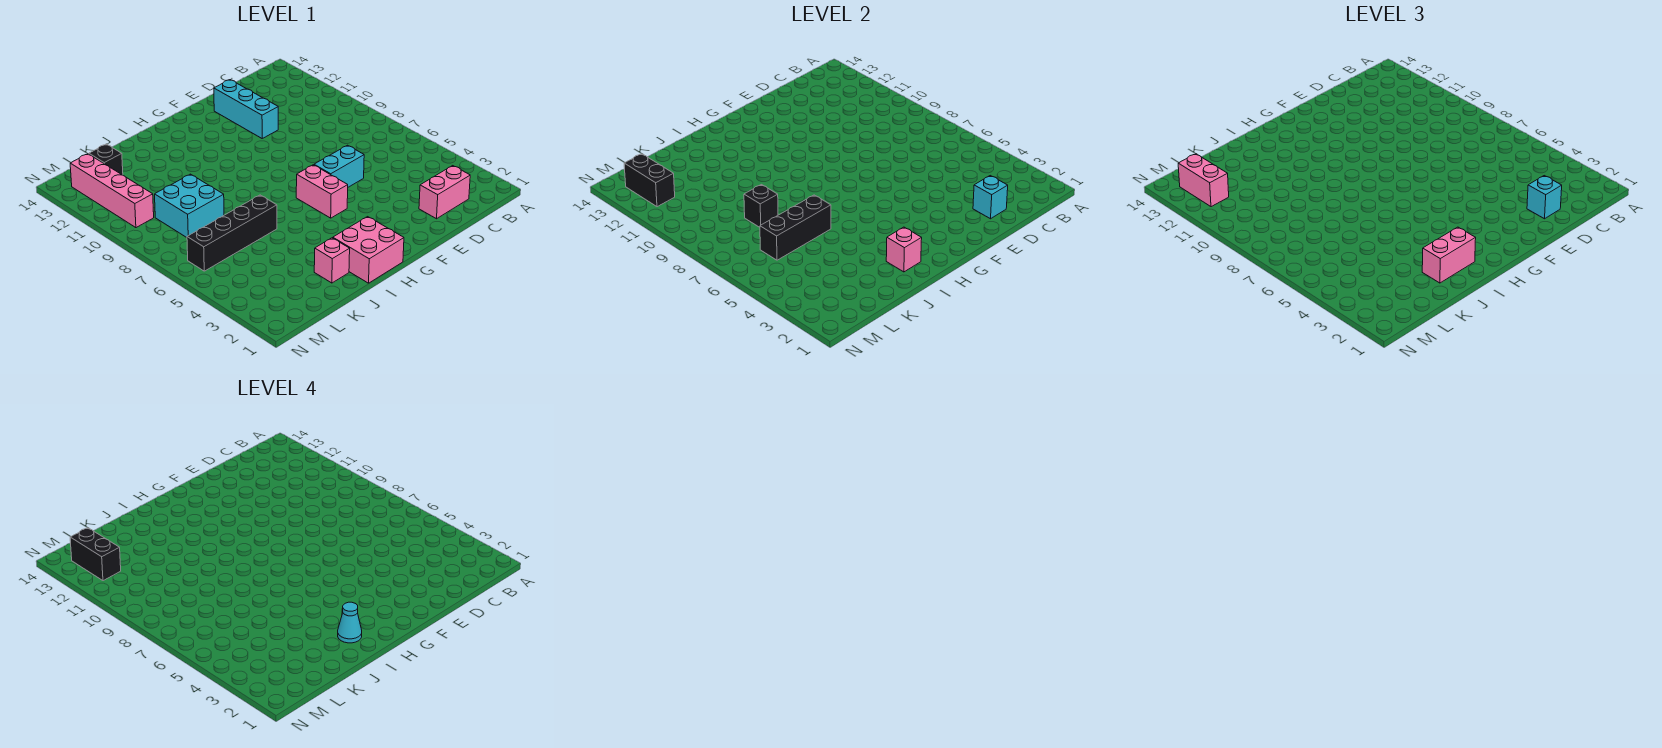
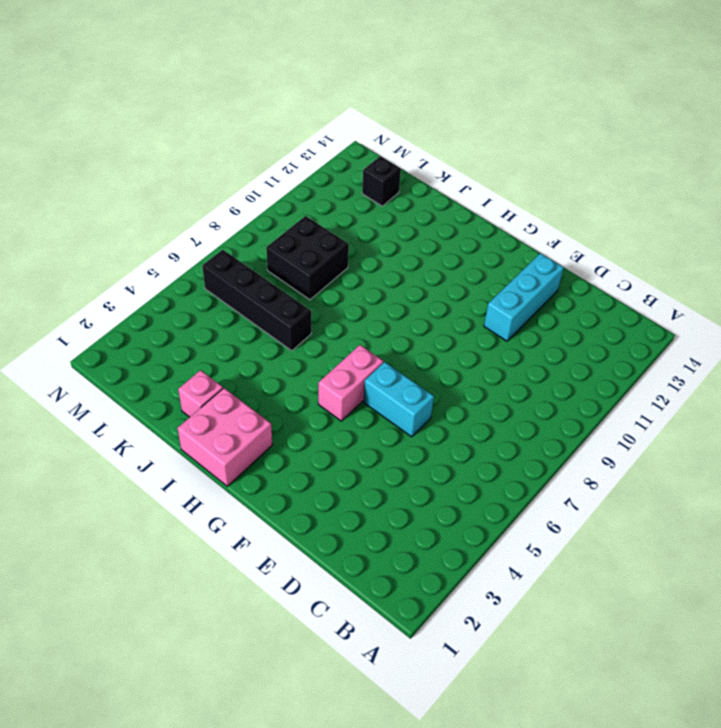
black brick K8:L9 level 1 -> cyan brick K8:L9 level 1
none -> pink brick C2:D2 level 1
none -> pink brick M10:M13 level 1
none -> cyan brick D2 level 2

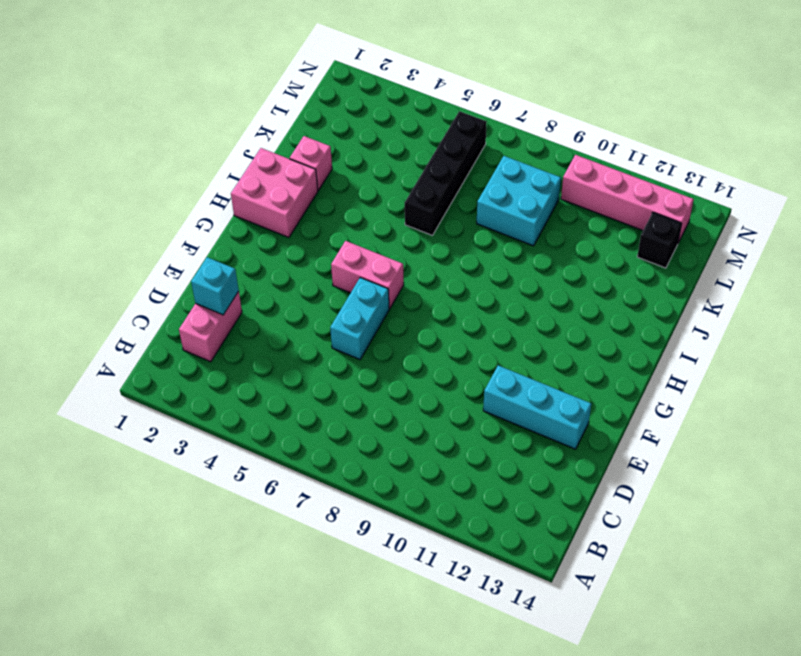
none -> pink brick I2 level 2
none -> black brick J6:L6 level 2
none -> black brick K8 level 2

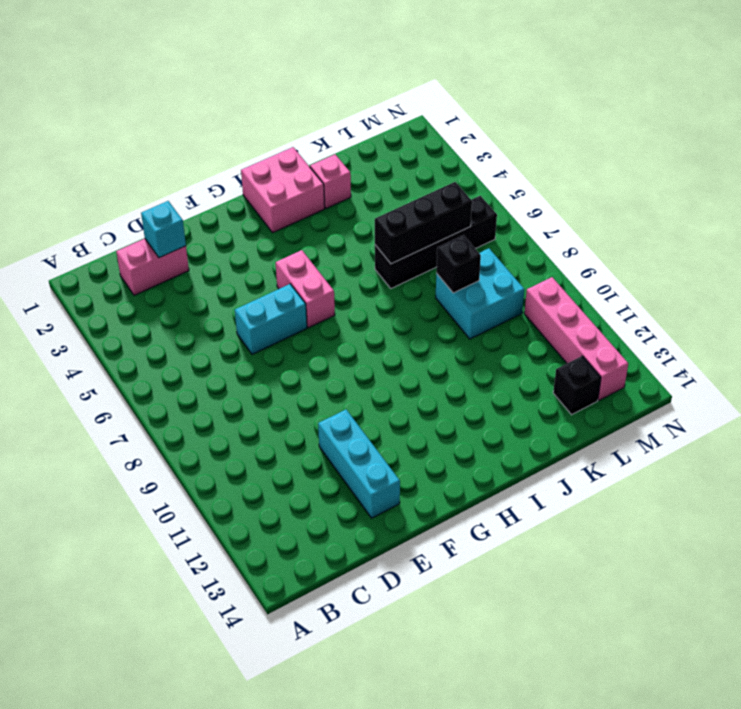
none -> pink brick I2 level 2
none -> black brick M12:M13 level 2
none -> cyan brick D2 level 3

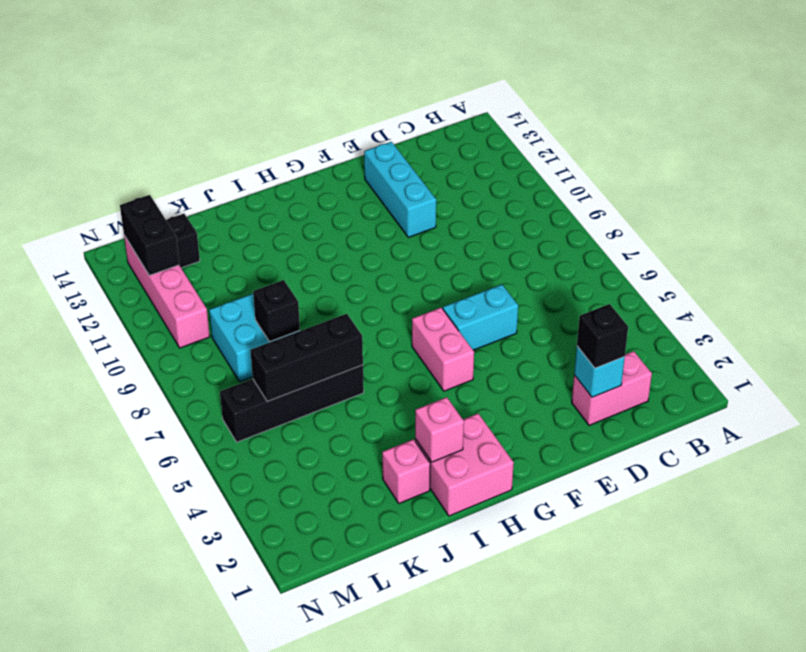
black brick D2 level 3 -> cyan brick D2 level 3
none -> pink brick I2:J2 level 3
none -> pink brick M12:M13 level 3
none -> cyan cone I2 level 4

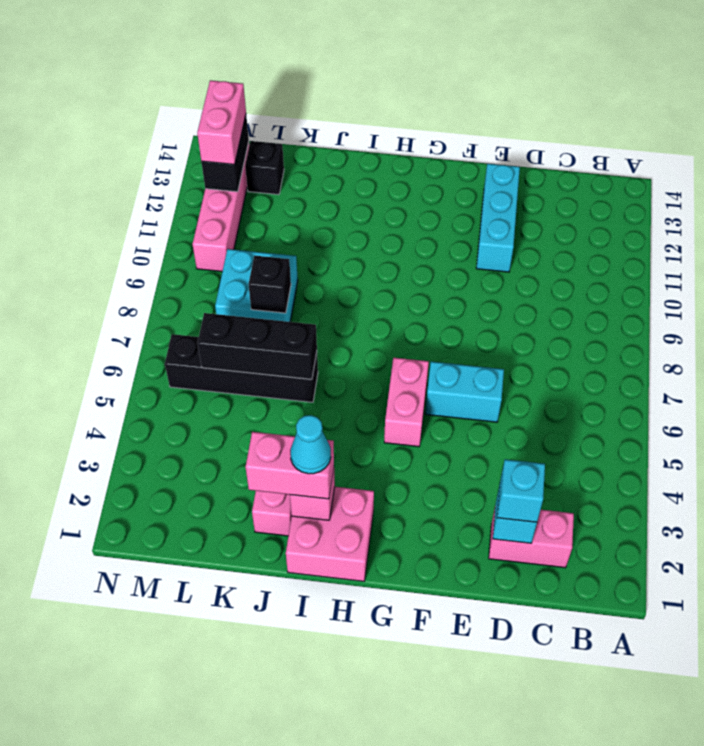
none -> black brick M12:M13 level 4

